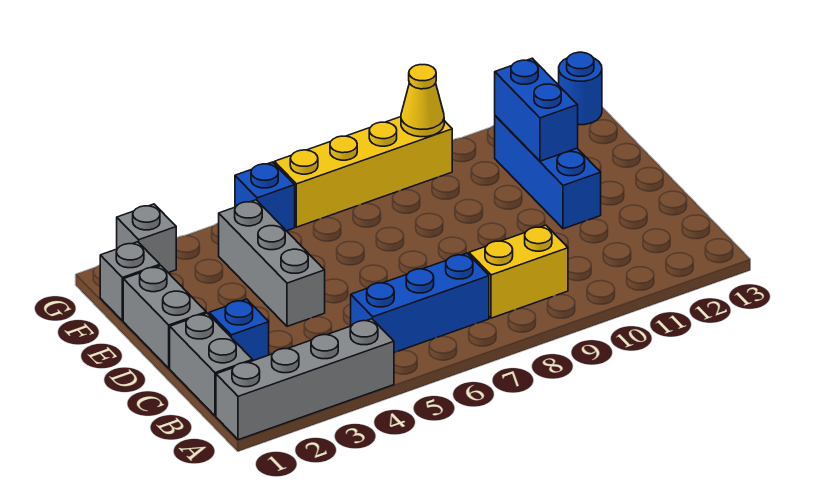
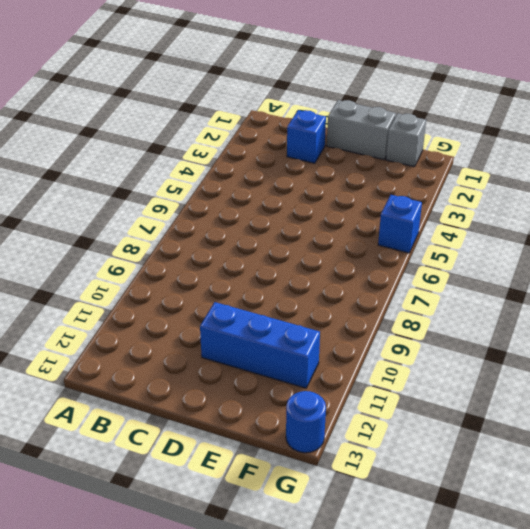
none -> grey brick A1:A4 level 1
none -> grey brick B1:C1 level 1
none -> blue brick B5:B7 level 1

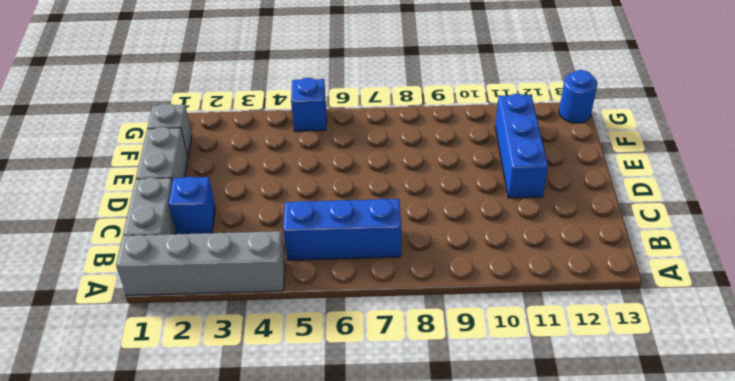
none -> yellow brick B8:B9 level 1
none -> grey brick D4:F4 level 1
none -> grey brick G2 level 1

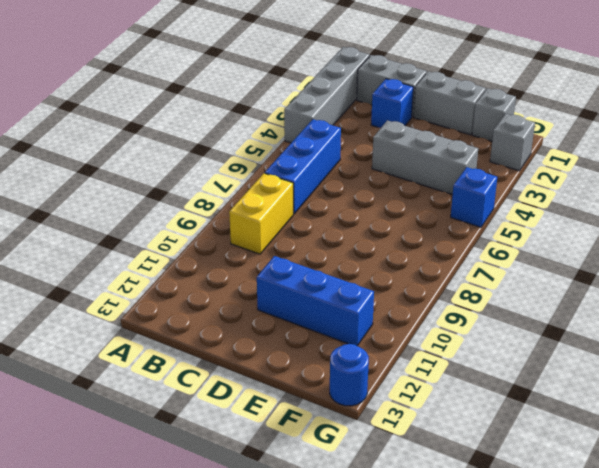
none -> yellow brick G6:G9 level 1
none -> blue brick E11:F11 level 2
none -> yellow cone G9 level 2

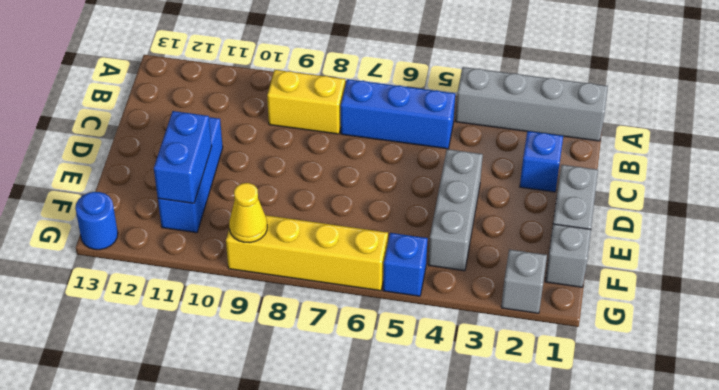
none -> grey brick B1:C1 level 1

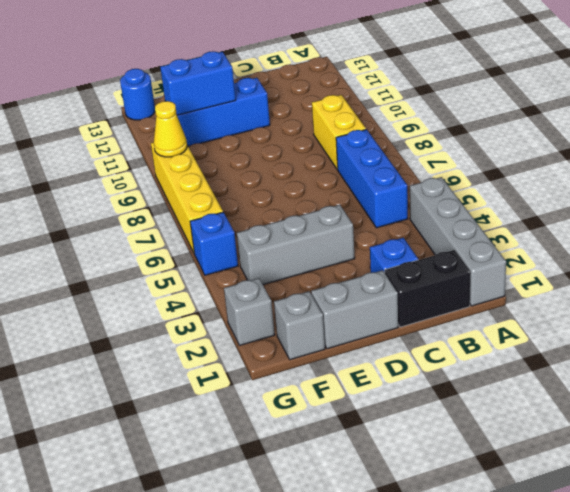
black brick B1:C1 level 1 -> grey brick B1:C1 level 1

